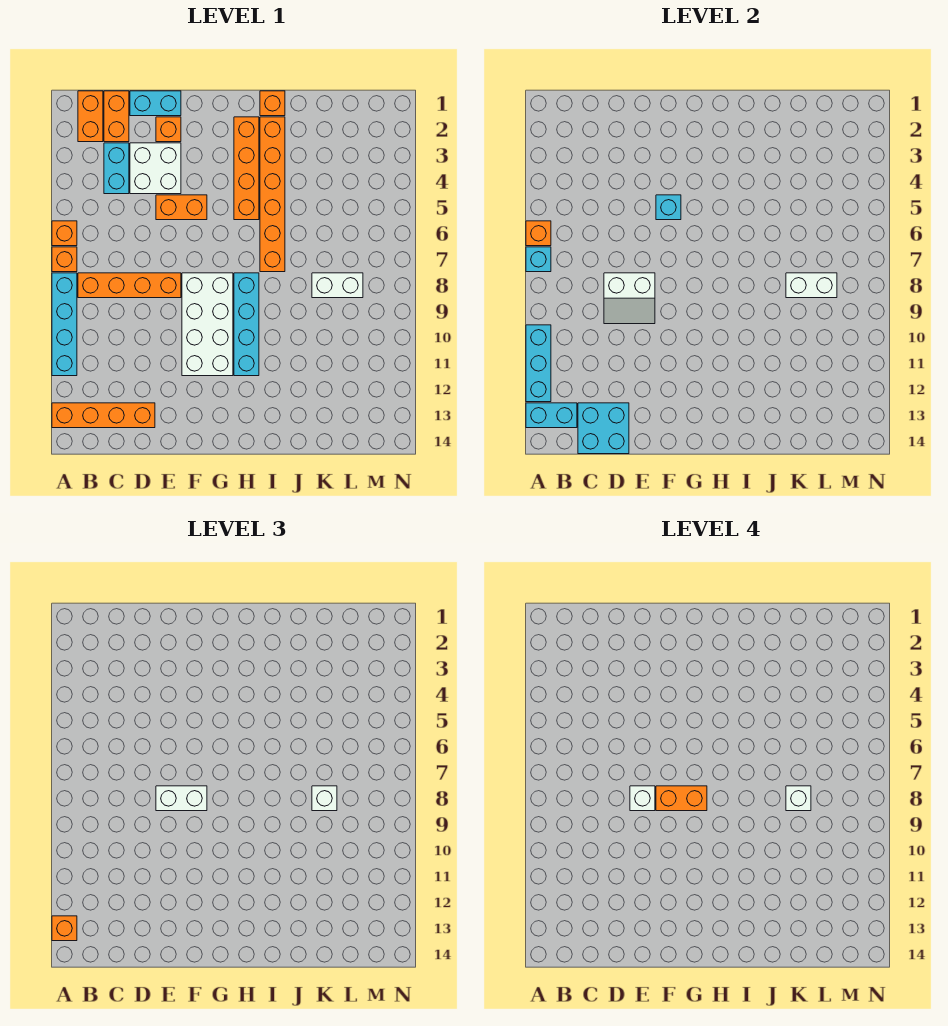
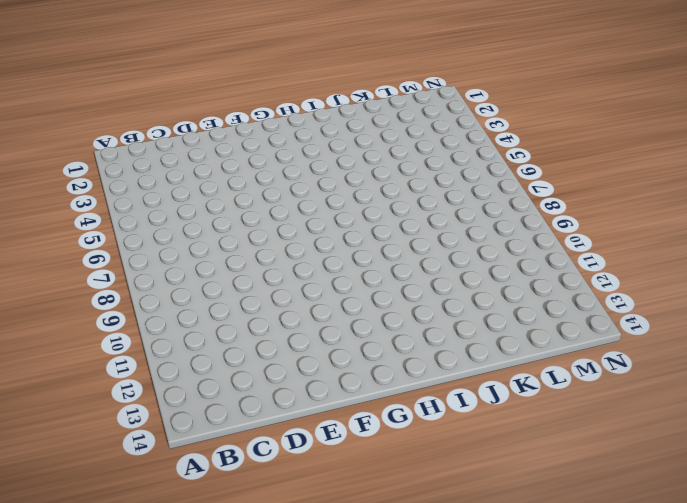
none -> orange brick A6 level 1
none -> orange brick A7 level 1
none -> cyan brick A8:A11 level 1
none -> orange brick A13:D13 level 1

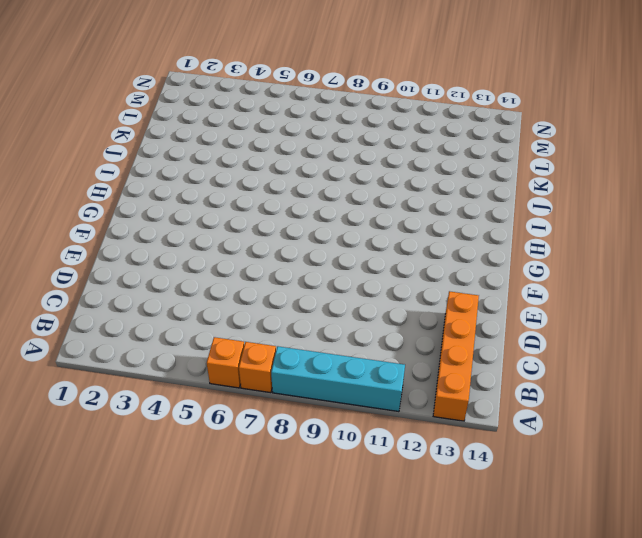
none -> orange brick B1:B2 level 1
none -> orange brick B8:E8 level 1
none -> orange brick C1:C2 level 1
none -> cyan brick C3:C4 level 1

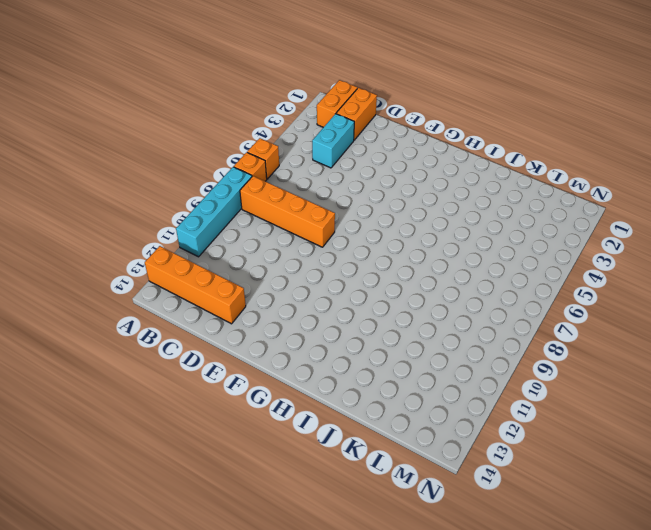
none -> cyan brick D1:E1 level 1
none -> white brick D3:E4 level 1
none -> orange brick E2 level 1
none -> orange brick E5:F5 level 1

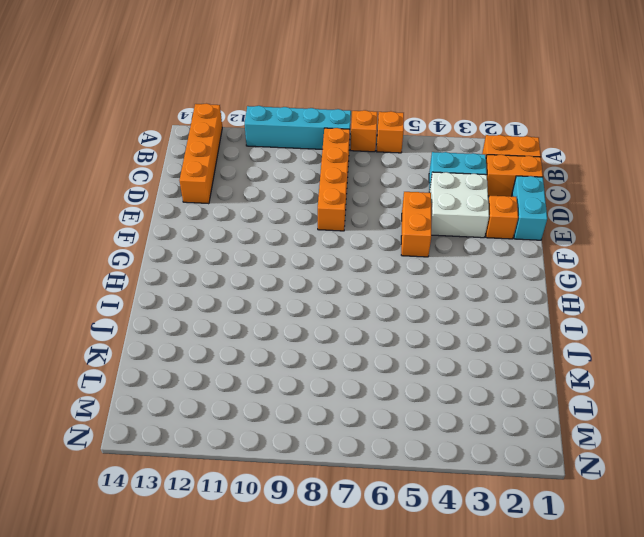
none -> white brick F8:G11 level 1
none -> orange brick H2:H5 level 1
none -> cyan brick H8:H11 level 1
none -> orange brick I1 level 1

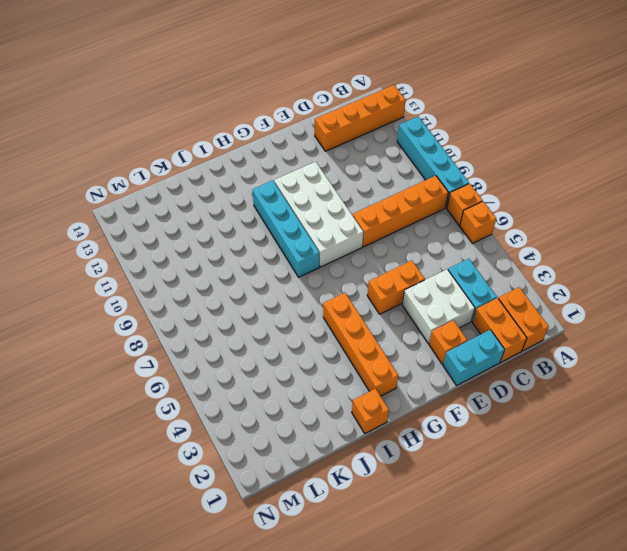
none -> orange brick I2:I7 level 1
none -> white brick K8:L8 level 1
none -> orange brick A6 level 2
none -> cyan brick A7 level 2

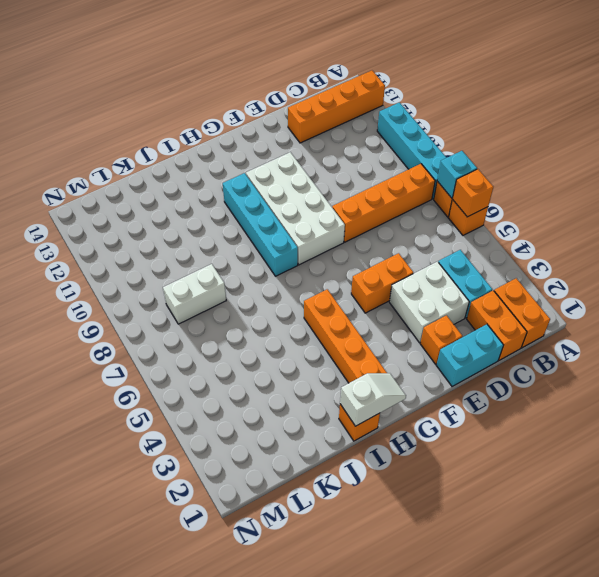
white slope H1:I1 level 2 top I -> none
none -> orange brick I2:I7 level 1
none -> cyan brick A10:A12 level 2
none -> cyan brick A13:B13 level 2
none -> cyan brick C13:D14 level 2

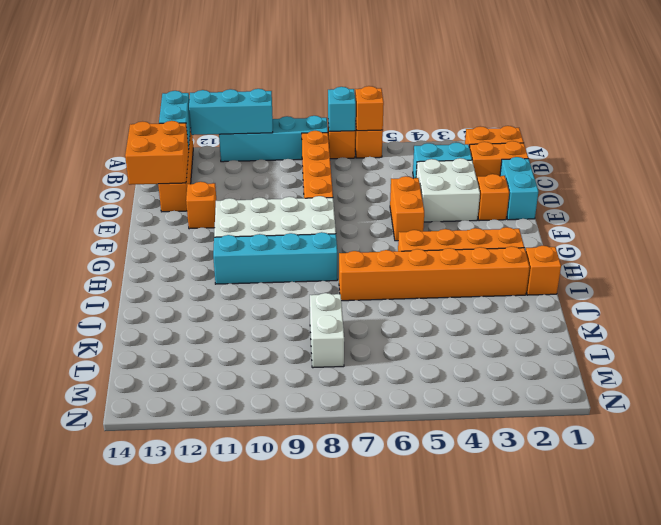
orange brick C13:D14 level 2 -> cyan brick C13:D14 level 2
orange brick E12 level 1 -> orange brick A13 level 3
none -> white slope D8:E9 level 2 top 8
none -> cyan brick F5 level 2
none -> white brick K8:L8 level 2
none -> white brick E8:F8 level 3

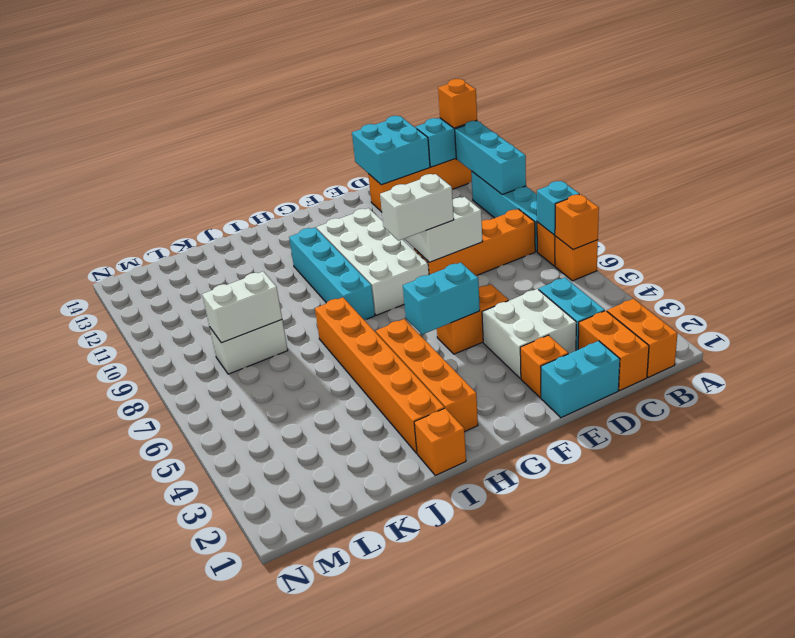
cyan brick F5:G5 level 2 -> cyan brick F5 level 2
none -> white brick K8 level 3
none -> white brick E8 level 4
none -> orange brick F8:G8 level 4
none -> white brick K8 level 4

